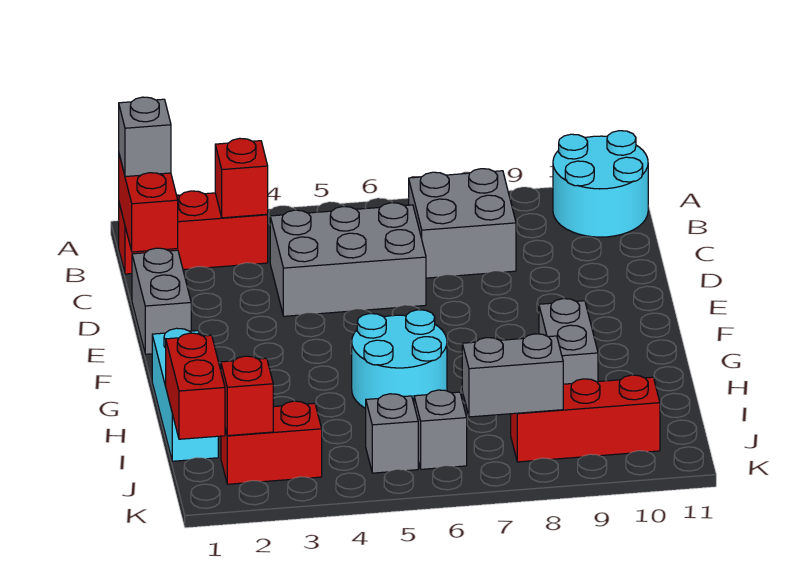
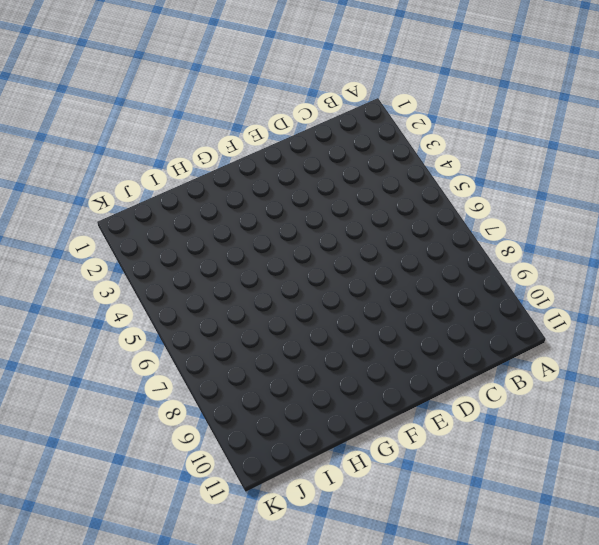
none -> cyan round brick A10:B11 level 1
none -> red brick B1:B3 level 1
none -> grey brick B7:C8 level 1

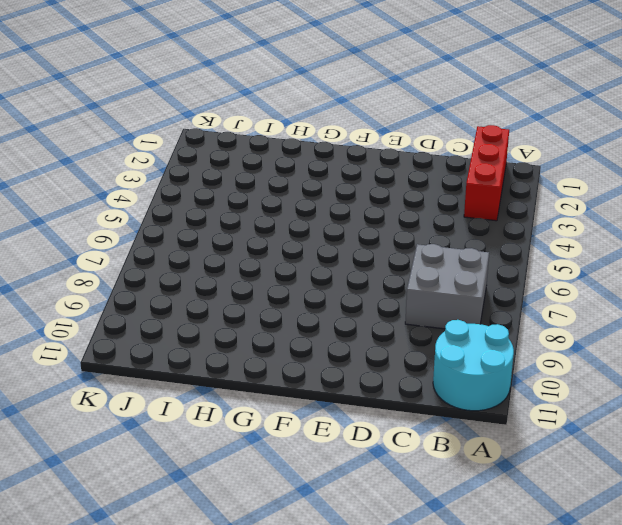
none -> grey brick C4:D6 level 1
none -> grey brick D1:E1 level 1
none -> cyan brick G1:I1 level 1

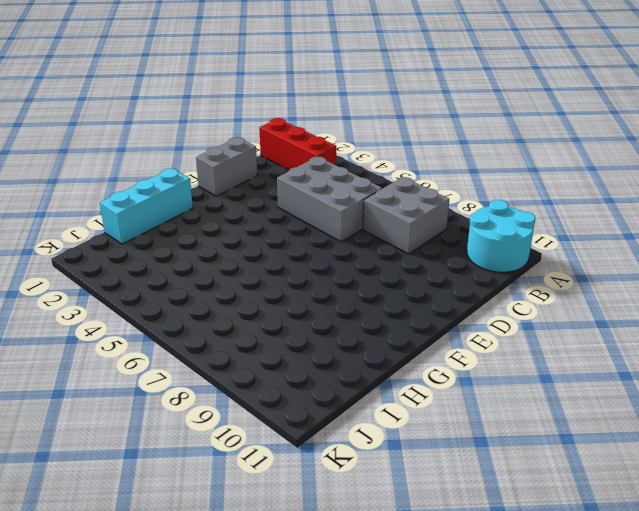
none -> cyan round brick G5:H6 level 1
none -> grey brick G9:H9 level 1
none -> red brick J2:J3 level 1

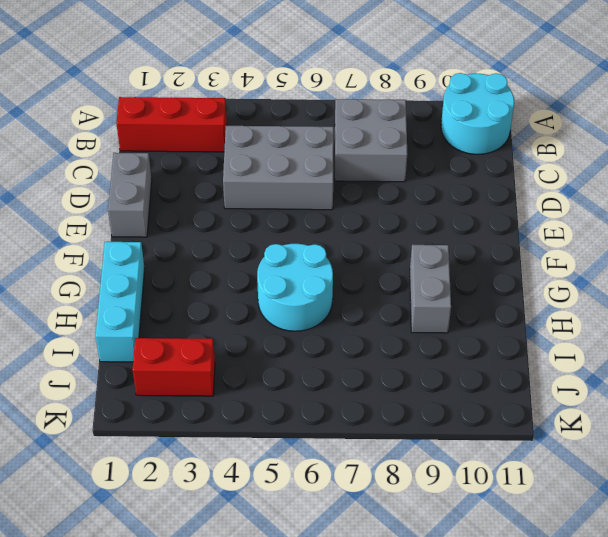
none -> grey brick J5 level 1
none -> grey brick J6 level 1
none -> red brick J8:J10 level 1

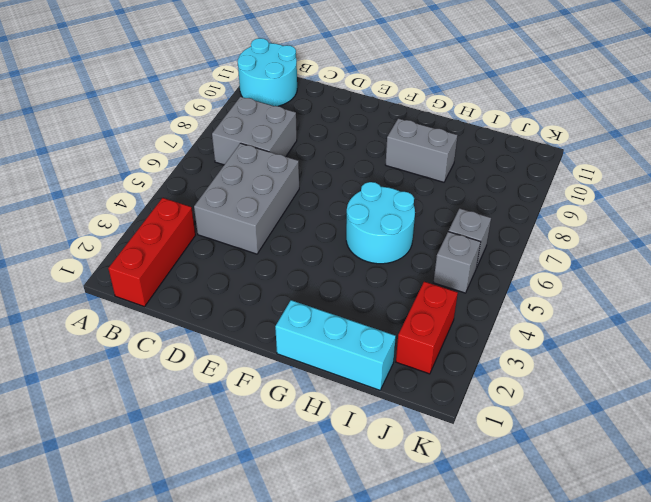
none -> grey brick D1:E1 level 1
none -> red brick J8:J10 level 1
none -> red brick B1:C1 level 2

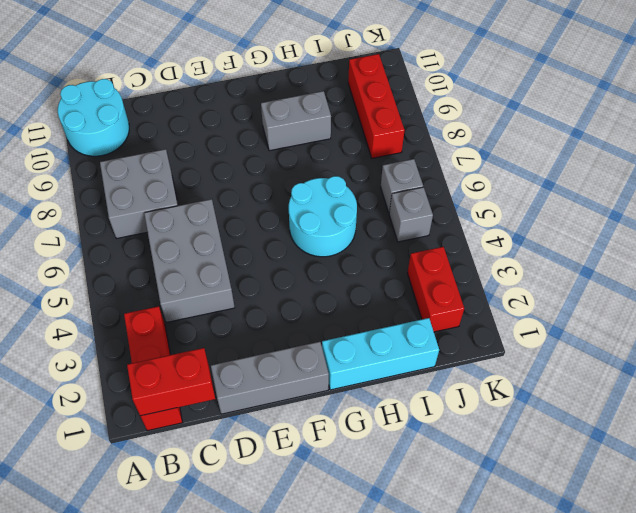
grey brick D1:F1 level 1 -> grey brick D1:E1 level 1
none -> red brick B3 level 2
none -> red brick I1:J1 level 2
none -> red brick J2 level 2

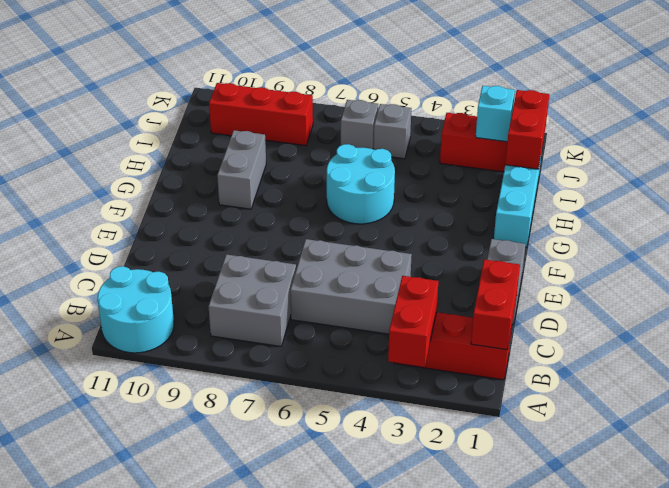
red brick A3:B3 level 2 -> red brick B3 level 2
cyan brick J2 level 2 -> red brick J2 level 2
none -> grey brick J7:J8 level 2
none -> grey brick B1 level 3

